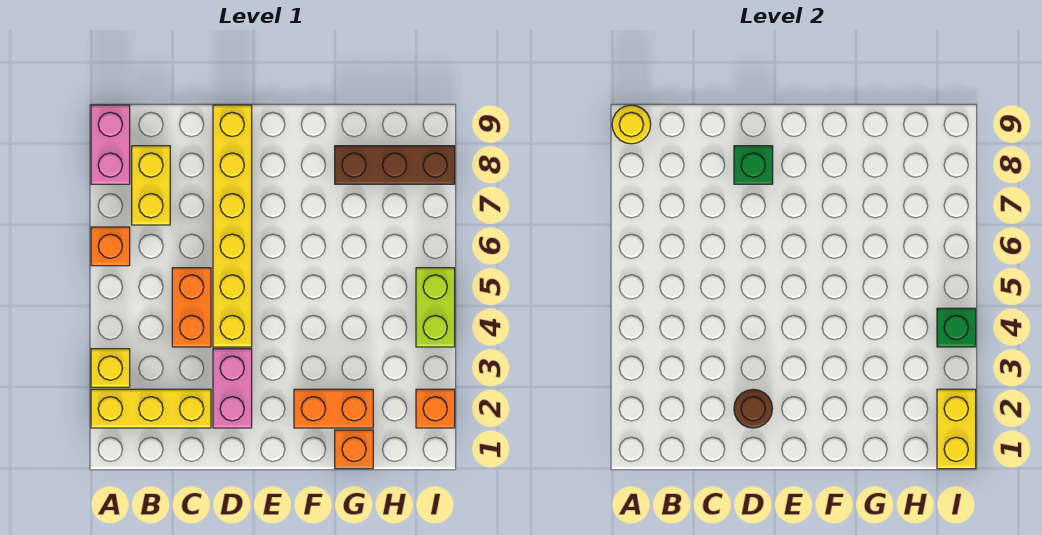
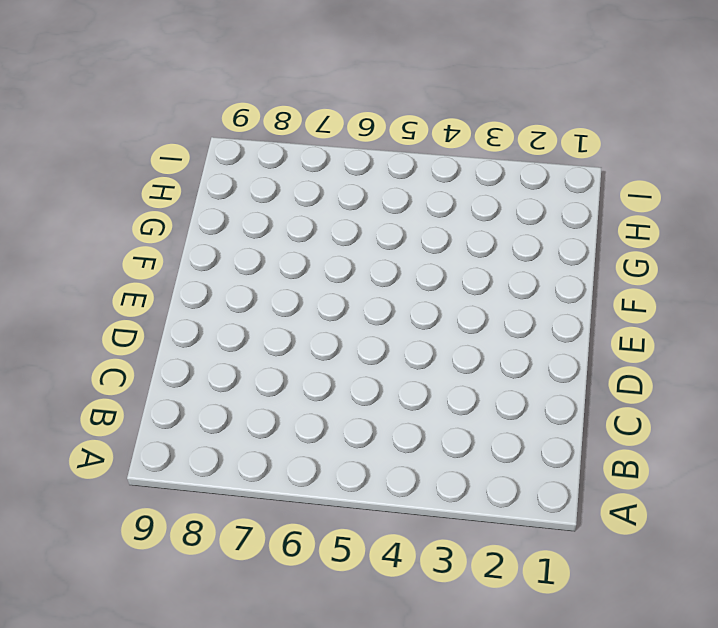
none -> yellow brick A2:C2 level 1
none -> yellow brick A3 level 1
none -> orange brick A6 level 1

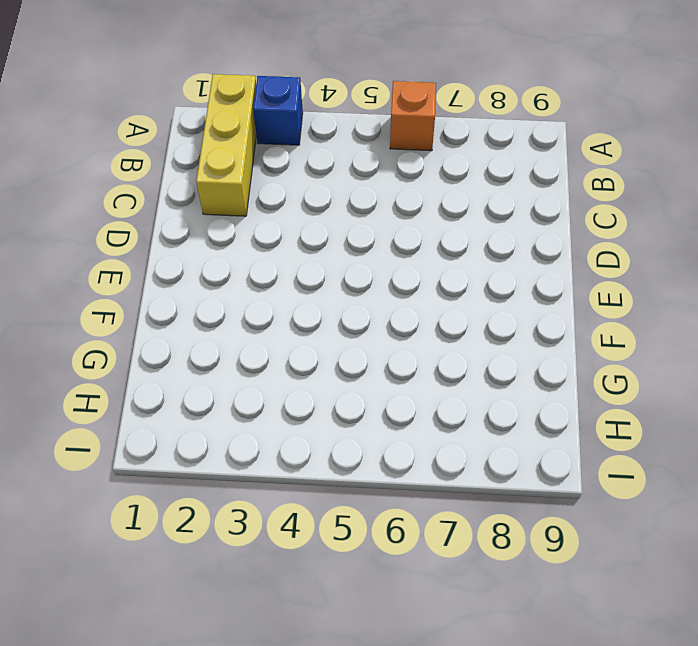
blue brick A3 level 1 -> yellow brick A3 level 1
none -> pink brick A8:A9 level 1
none -> yellow brick B7:B8 level 1
none -> orange brick C4:C5 level 1

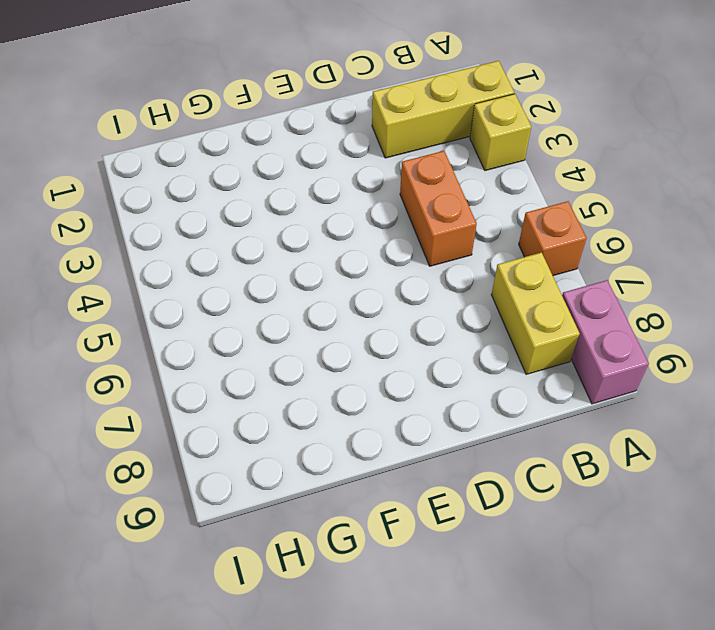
none -> pink brick D2:D3 level 1
none -> yellow brick D4:D9 level 1
none -> orange brick F2:G2 level 1

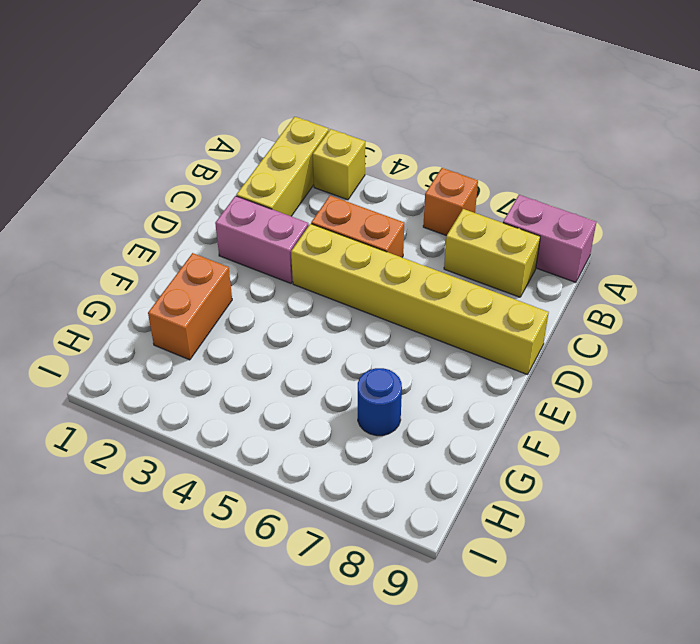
blue round brick G7 level 1 -> none
none -> orange brick G1 level 1
none -> brown brick G8:I8 level 1
none -> orange brick I2 level 1

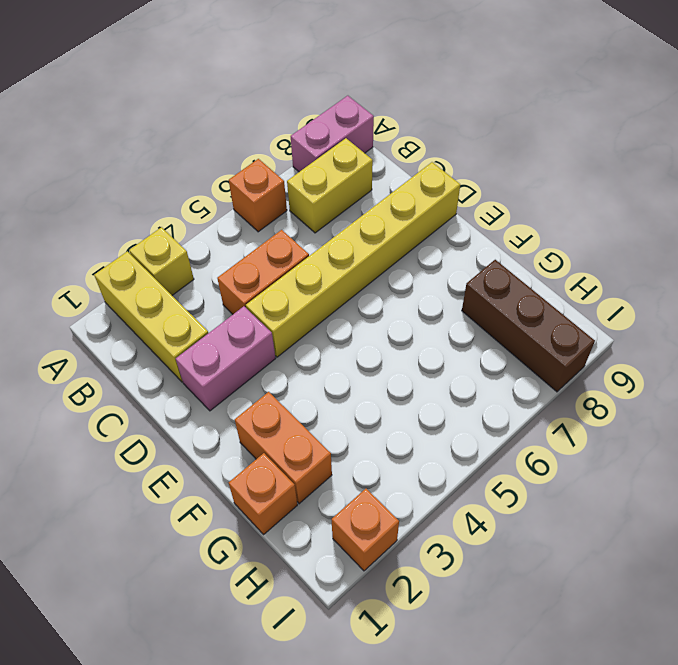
none -> lime brick I4:I5 level 1
none -> yellow round brick A9 level 2
none -> brown round brick D2 level 2

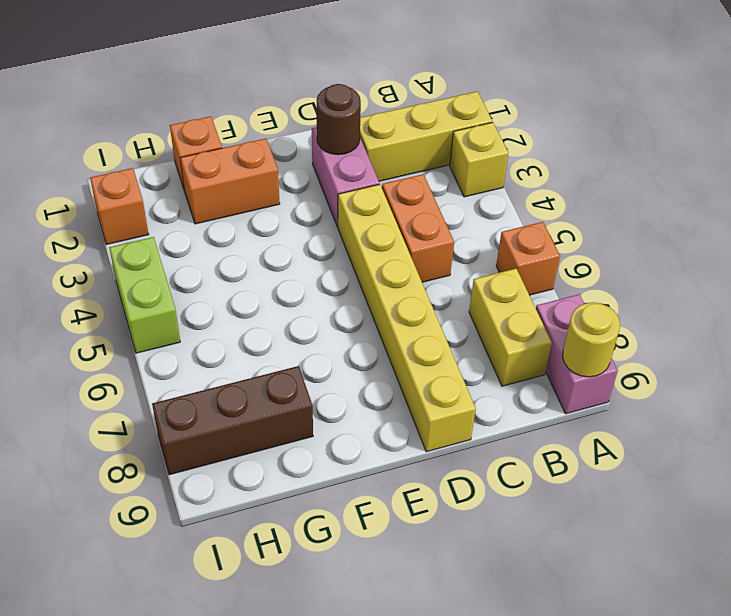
none -> green brick D8 level 2
none -> yellow brick I1:I2 level 2
none -> green brick I4 level 2

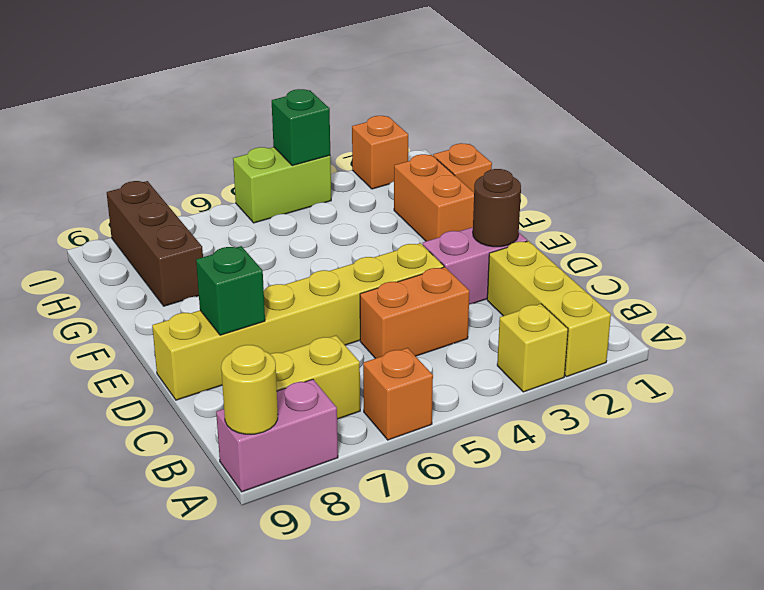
none -> yellow brick I1:I2 level 2

